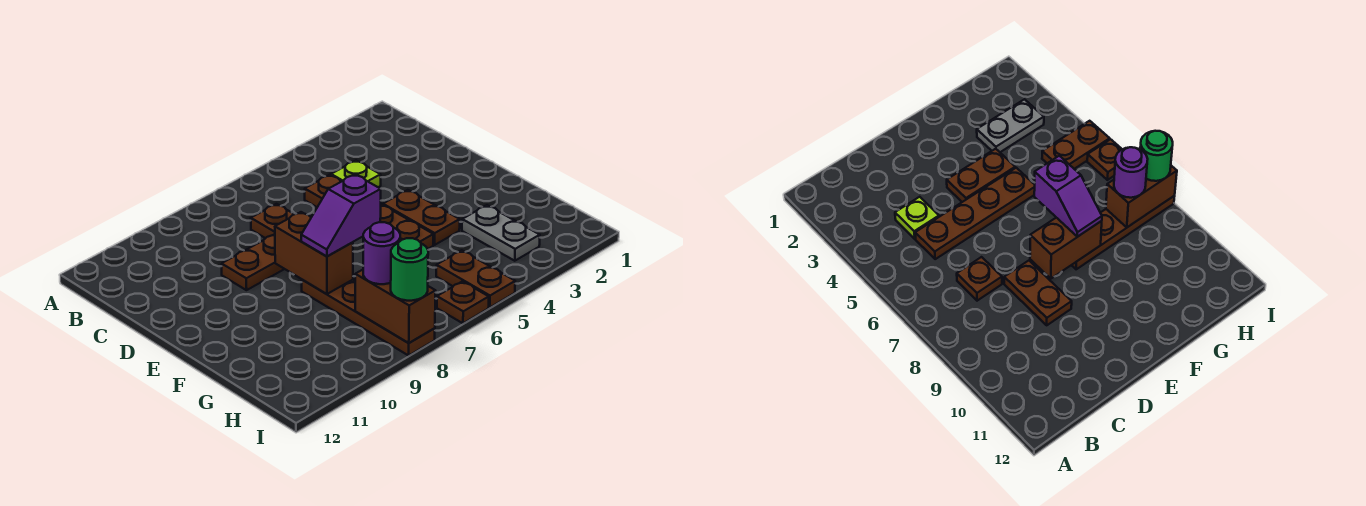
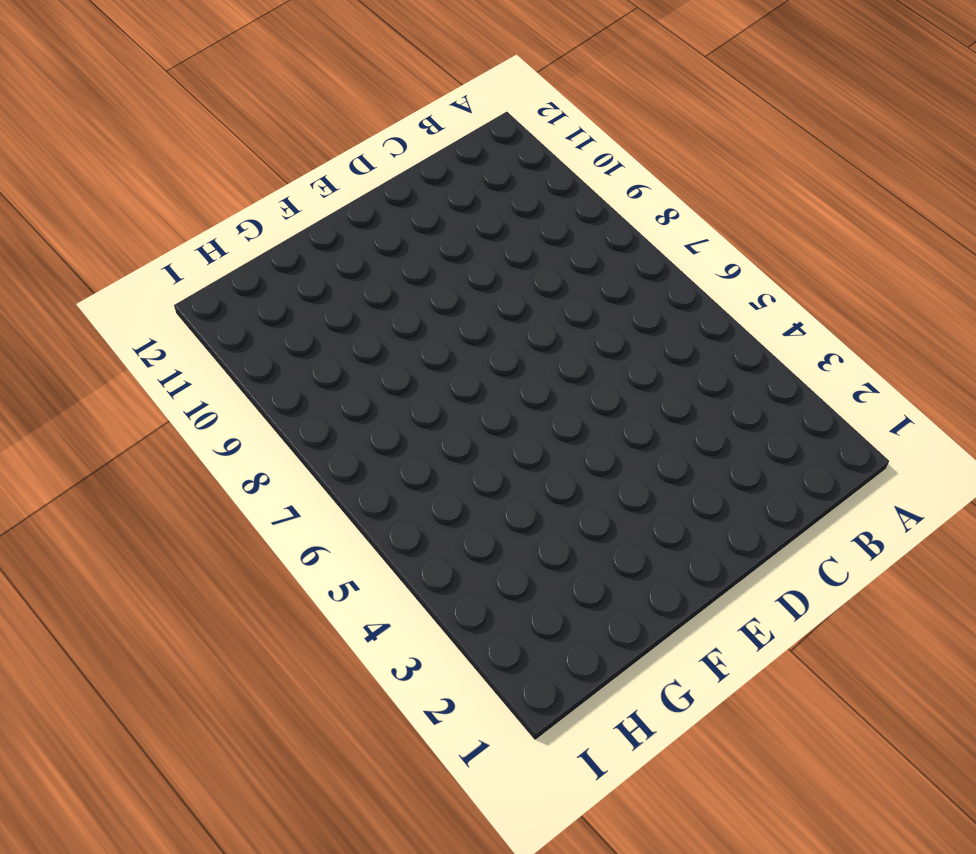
none -> lime plate C4 level 1
none -> brown plate C5:F5 level 1
none -> brown plate C7 level 1

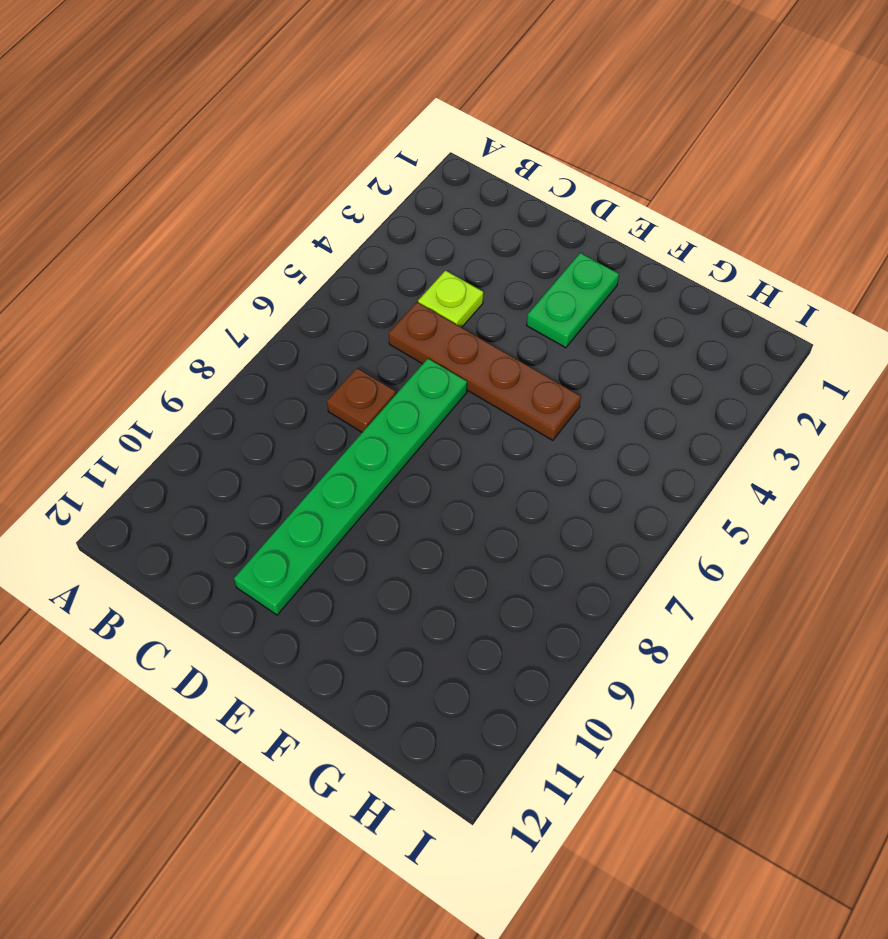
green plate D6:D11 level 1 -> brown plate D8:D9 level 1
green plate E2:E3 level 1 -> none
none -> brown plate E4:F4 level 1
none -> brown plate F8:I8 level 1
none -> grey plate G3:H3 level 1

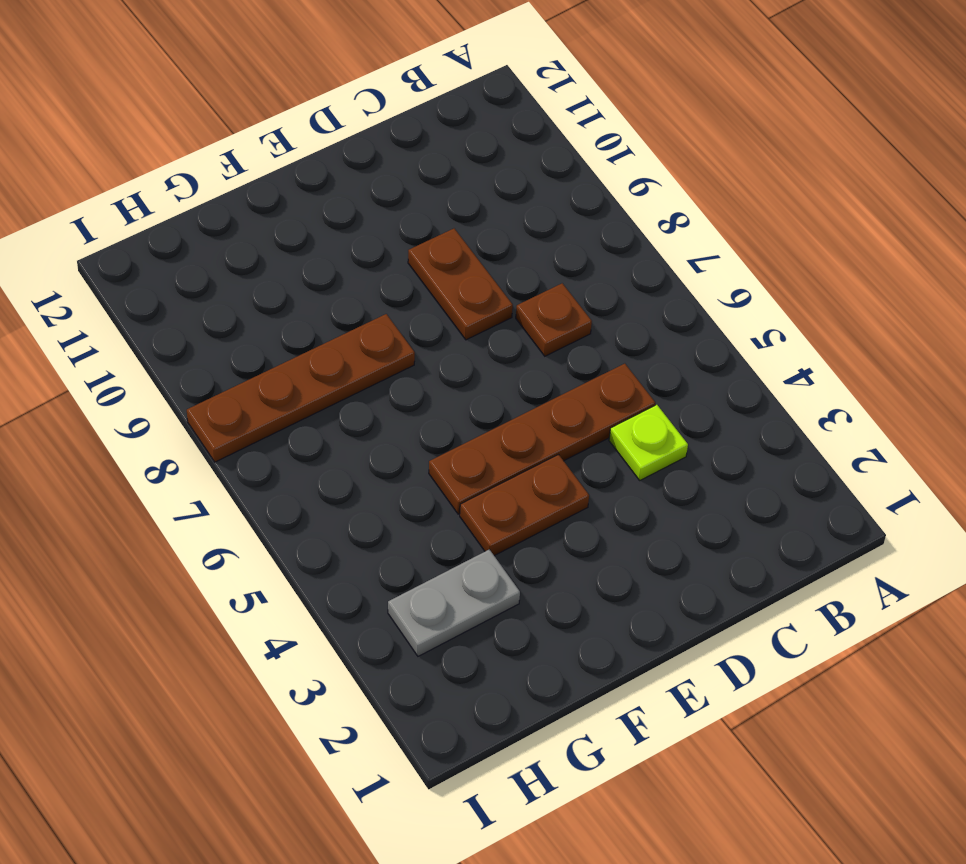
none -> brown plate H5:I5 level 1
none -> brown plate I6 level 1
none -> brown brick E8:F8 level 2

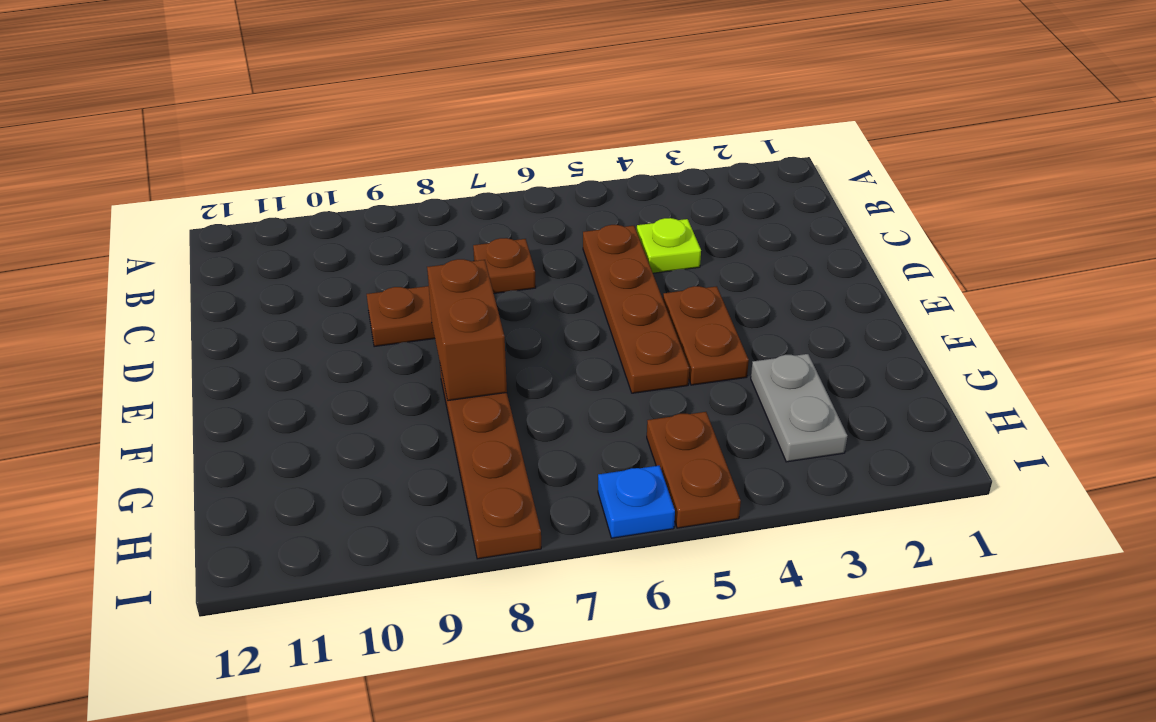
blue plate I6 level 1 -> brown plate I6 level 1
none -> brown brick H8:I8 level 2
none -> purple slope F7:F8 level 3 top 7
none -> purple round brick H8 level 3

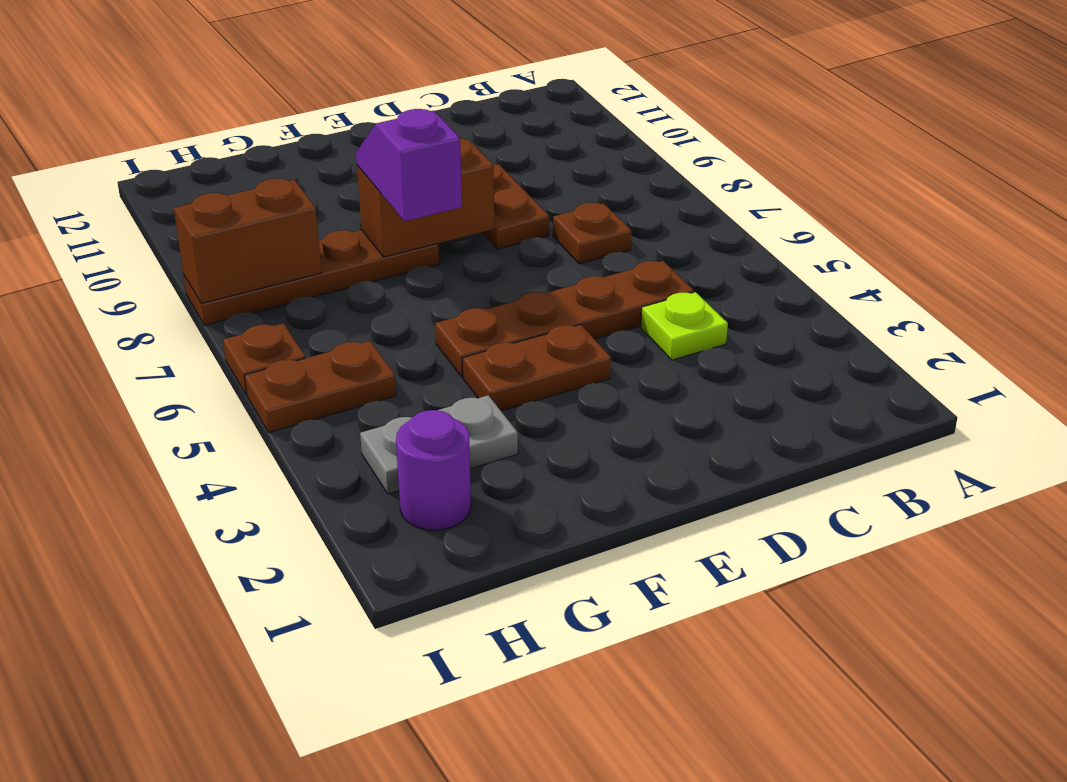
purple round brick H2 level 1 -> purple round brick H8 level 3
none -> green round brick I8 level 3

